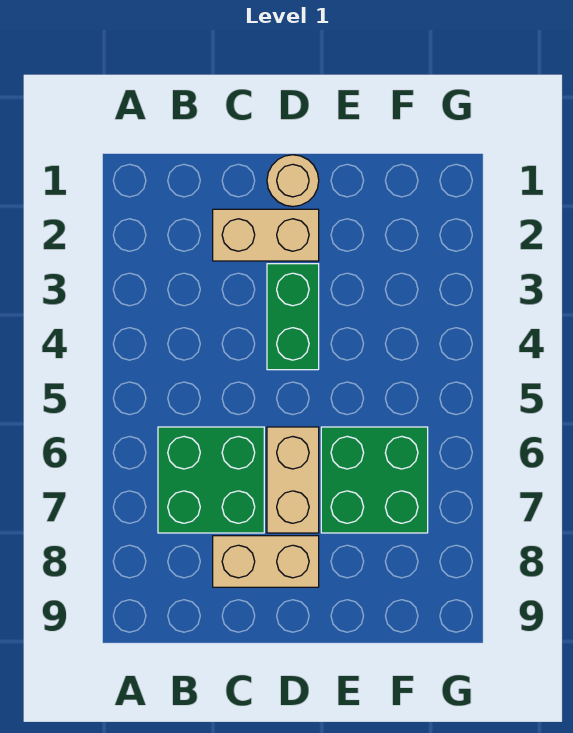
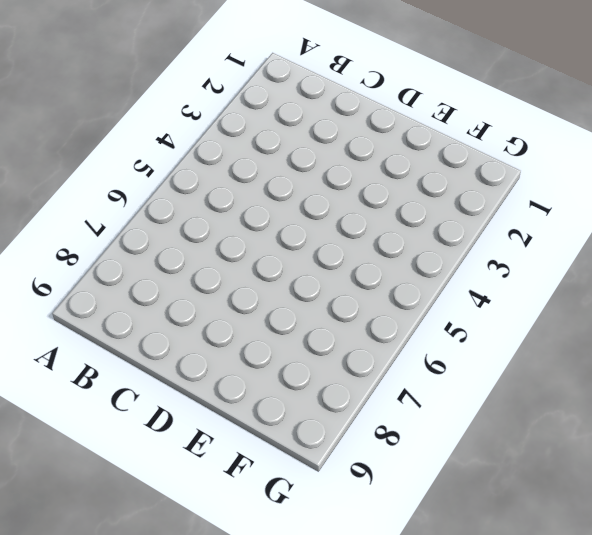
none -> green brick B6:C7 level 1
none -> tan brick C2:D2 level 1

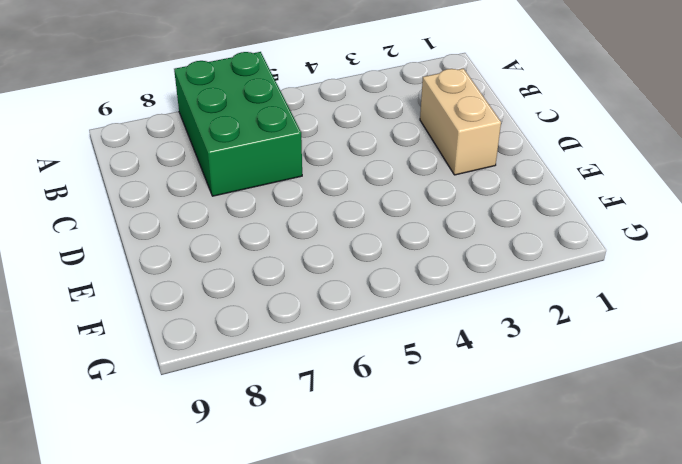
green brick A6:C7 level 1 -> green brick B6:C7 level 1
none -> tan brick C8:D8 level 1
none -> tan round brick D1 level 1

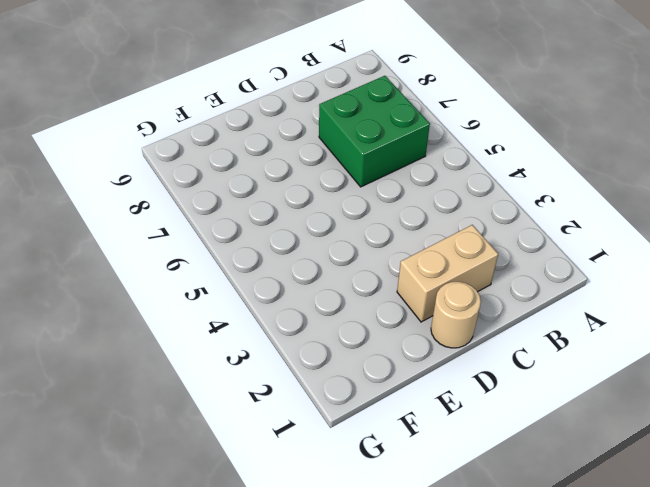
none -> tan brick C8:D8 level 1
none -> green brick D3:D4 level 1

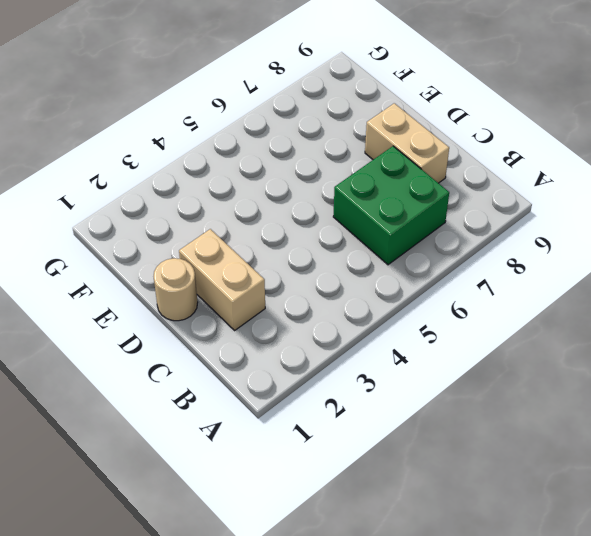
none -> green brick D3:D4 level 1
none -> tan brick D6:D7 level 1

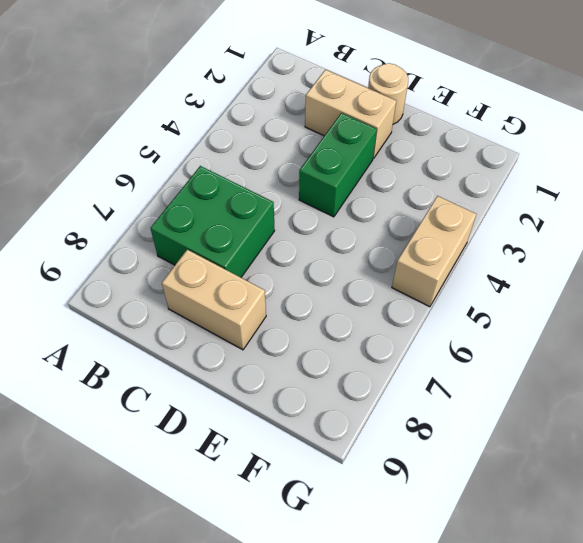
tan brick G4:G5 level 1 -> tan brick D6:D7 level 1
none -> green brick E6:F7 level 1

